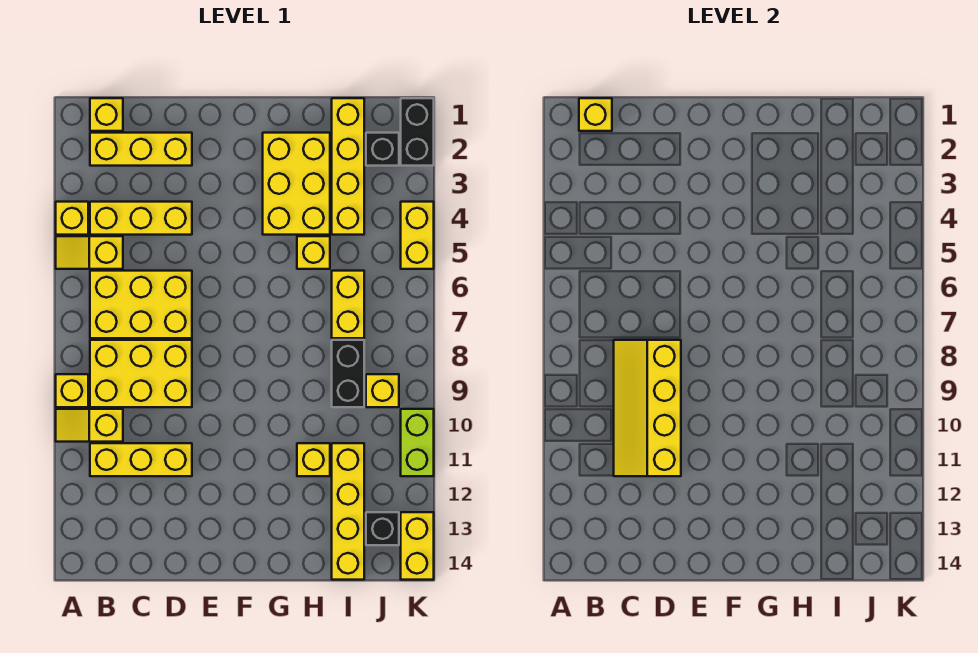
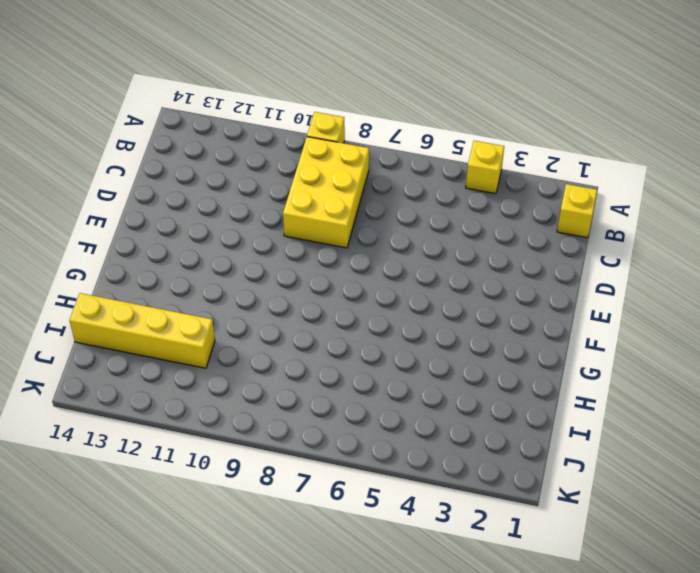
none -> yellow slope A5:B5 level 1 top B
none -> yellow slope A10:B10 level 1 top B
none -> yellow brick B2:D2 level 1

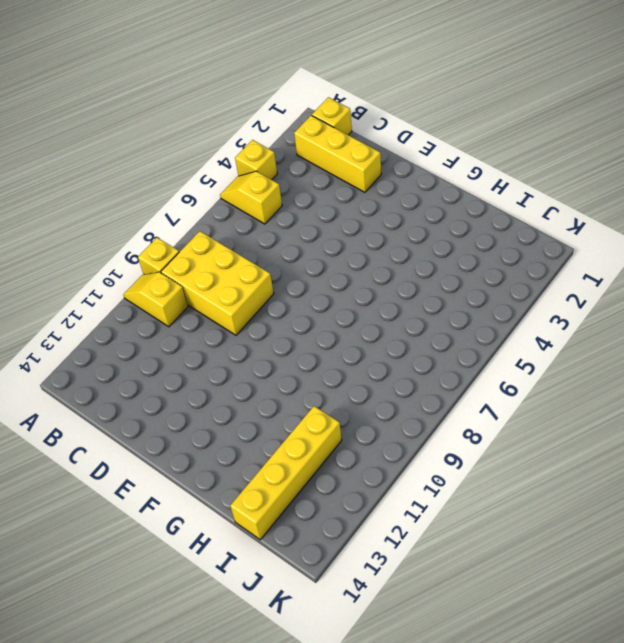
none -> yellow brick B4:D4 level 1
none -> yellow brick B6:D7 level 1
none -> yellow brick B11:D11 level 1

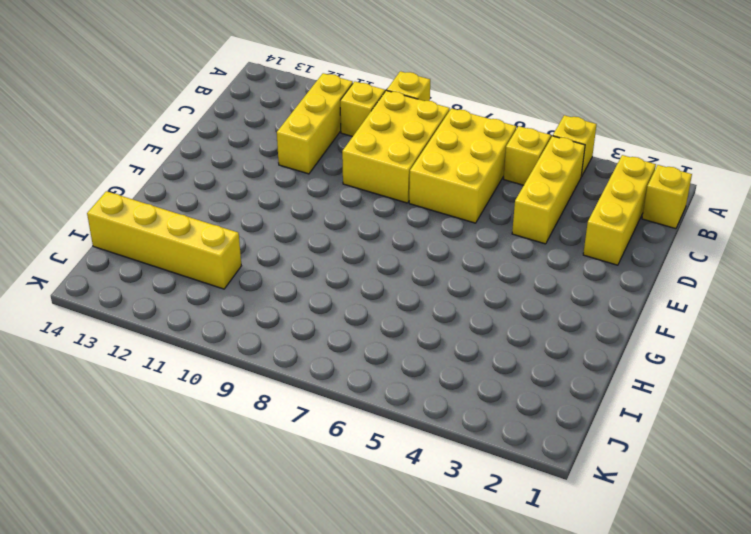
none -> yellow brick G2:H4 level 1
none -> yellow brick H5 level 1
none -> yellow brick H11 level 1

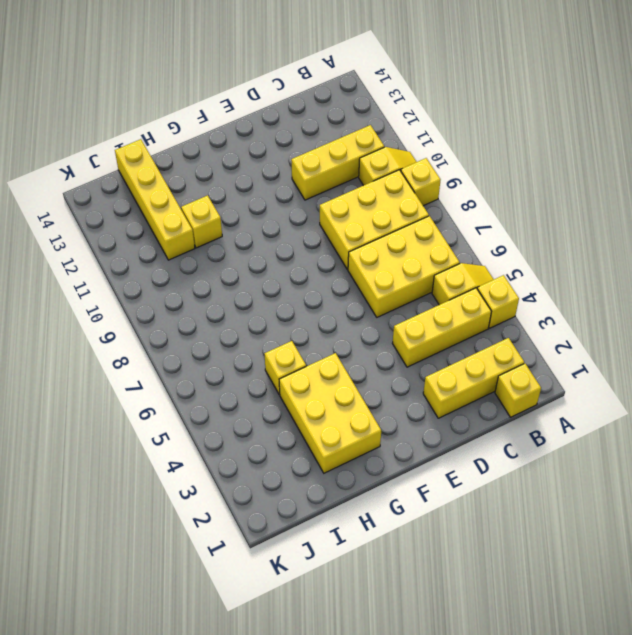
none -> yellow brick I1:I4 level 1
none -> yellow brick I6:I7 level 1
none -> black brick I8:I9 level 1

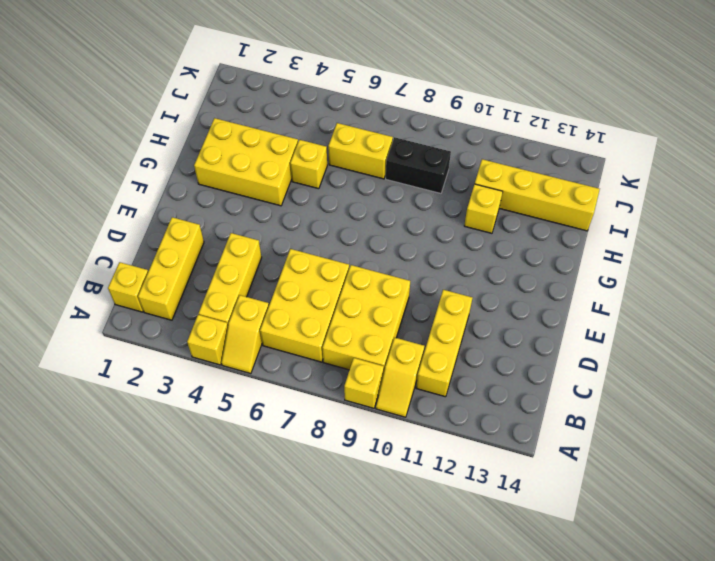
none -> yellow brick I1:I4 level 1
none -> black brick J2 level 1
none -> yellow brick J9 level 1

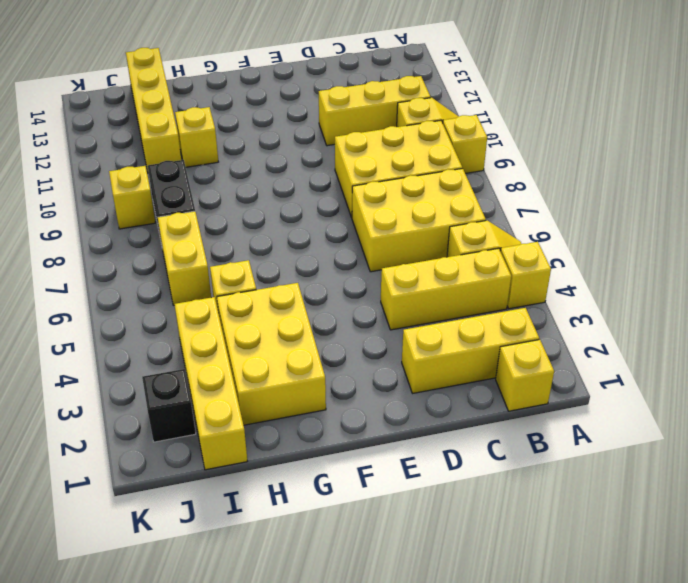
none -> black brick J13 level 1
none -> black brick K1:K2 level 1
none -> yellow brick K4:K5 level 1

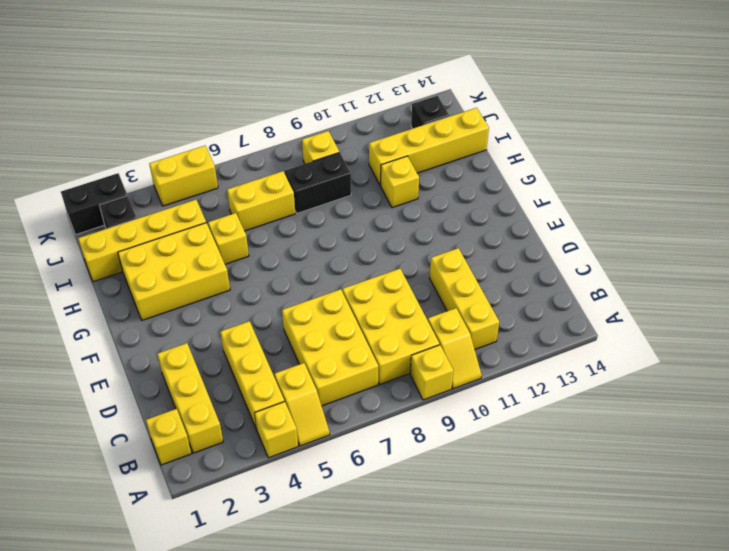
none -> lime brick K10:K11 level 1
none -> yellow brick K13:K14 level 1
none -> yellow brick B1 level 2

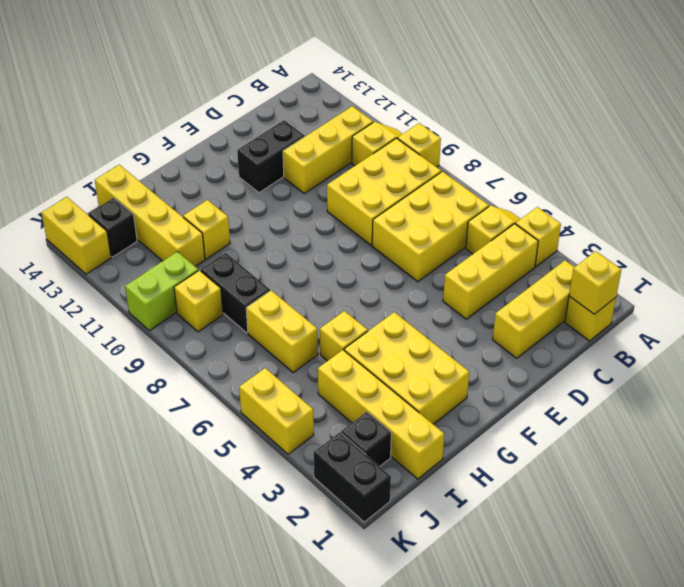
black brick D12:E12 level 1 -> none
lime brick J10:K10 level 1 -> lime brick K10:K11 level 1
none -> yellow slope C8:D11 level 2 top D

